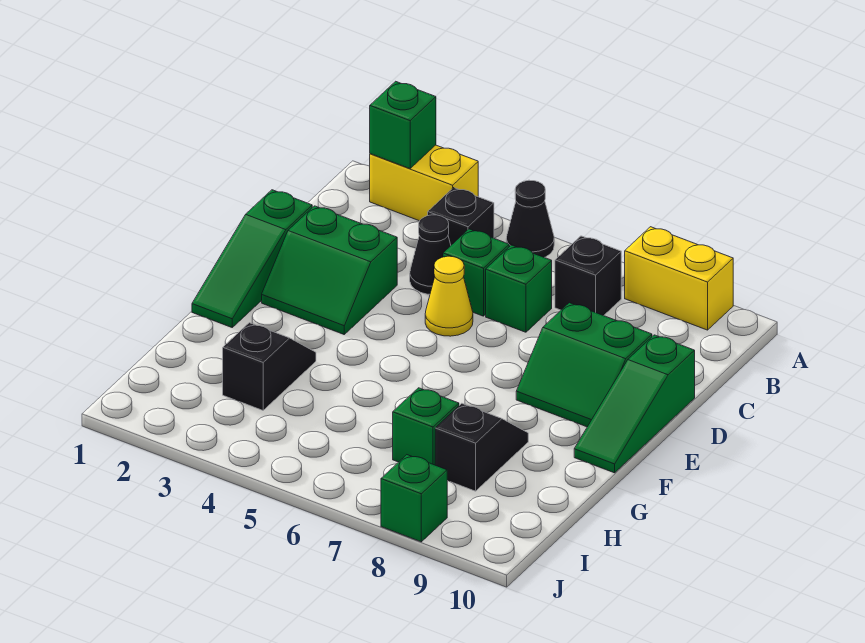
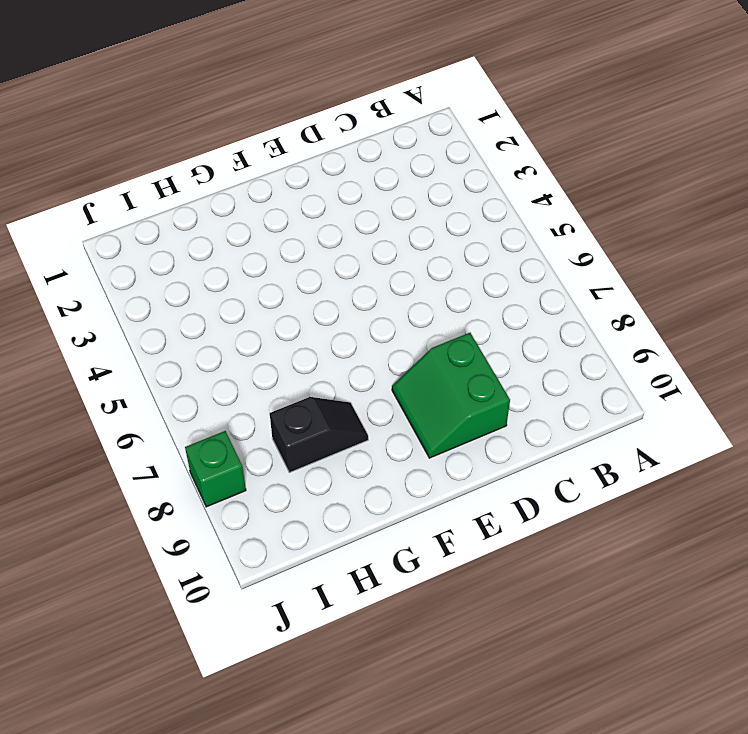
none -> yellow brick A2:A3 level 1
none -> black cone A5 level 1
none -> yellow brick A8:A9 level 1

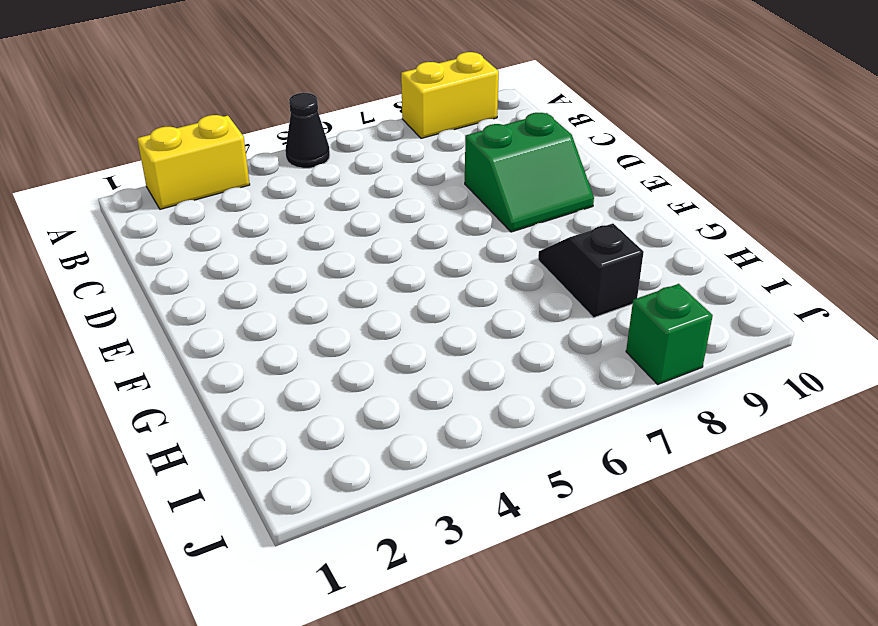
none -> black brick B4 level 1
none -> black brick B7 level 1
none -> black cone C4 level 1

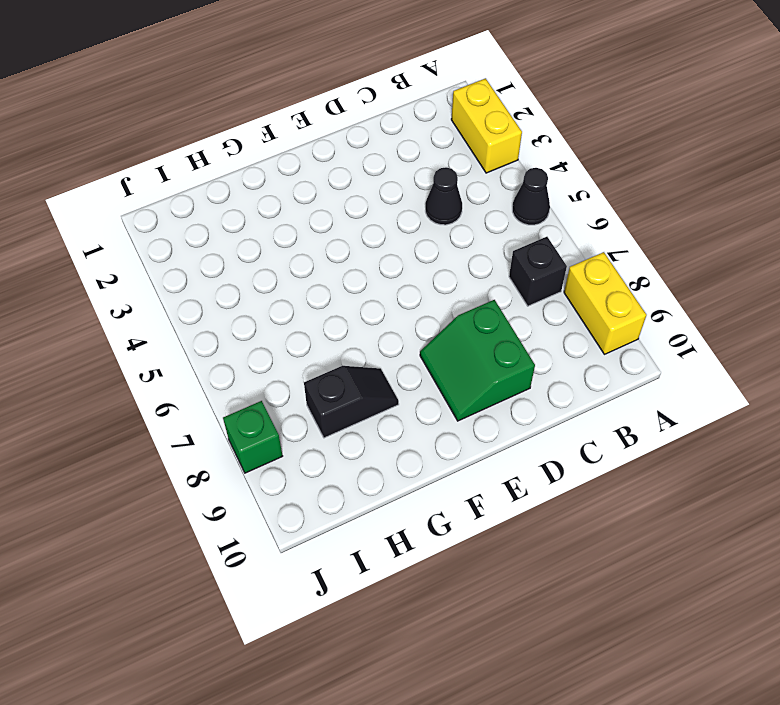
none -> black brick B4 level 1
none -> green brick C5 level 1
none -> green brick C6 level 1

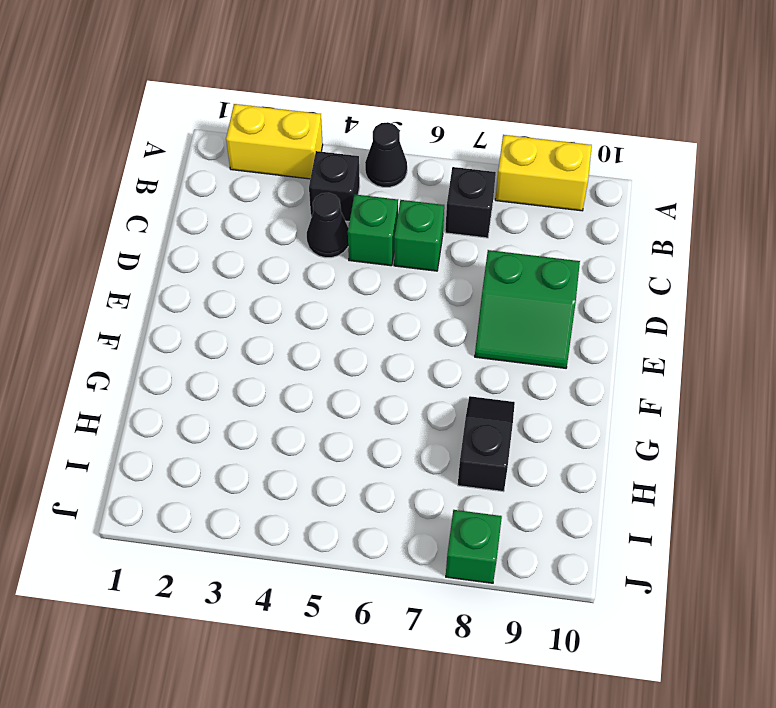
none -> green slope D1:F1 level 1 top D
none -> green slope D2:E3 level 1 top D
none -> yellow cone D5 level 1

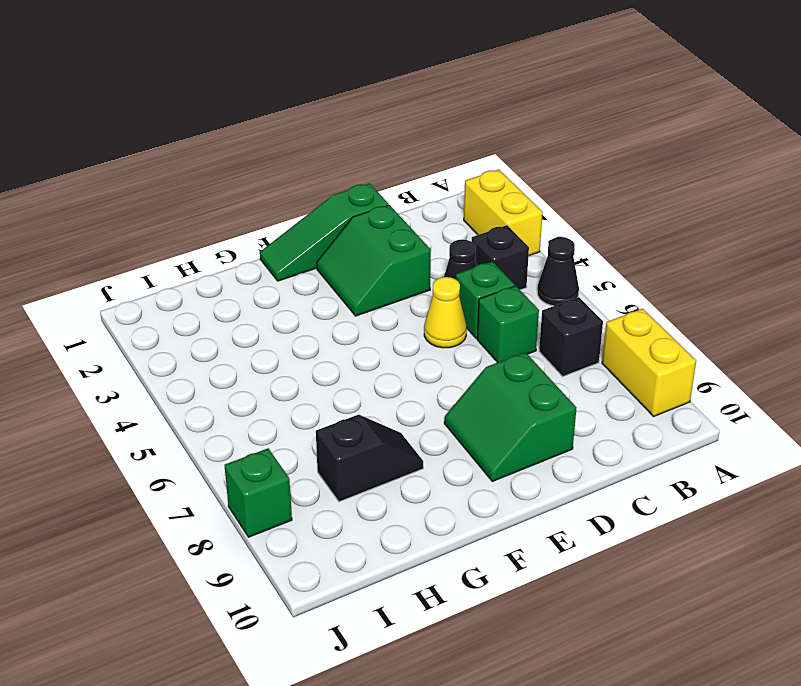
none -> green slope D10:F10 level 1 top D
none -> black slope G3:H3 level 1 top H
none -> green brick H7 level 1

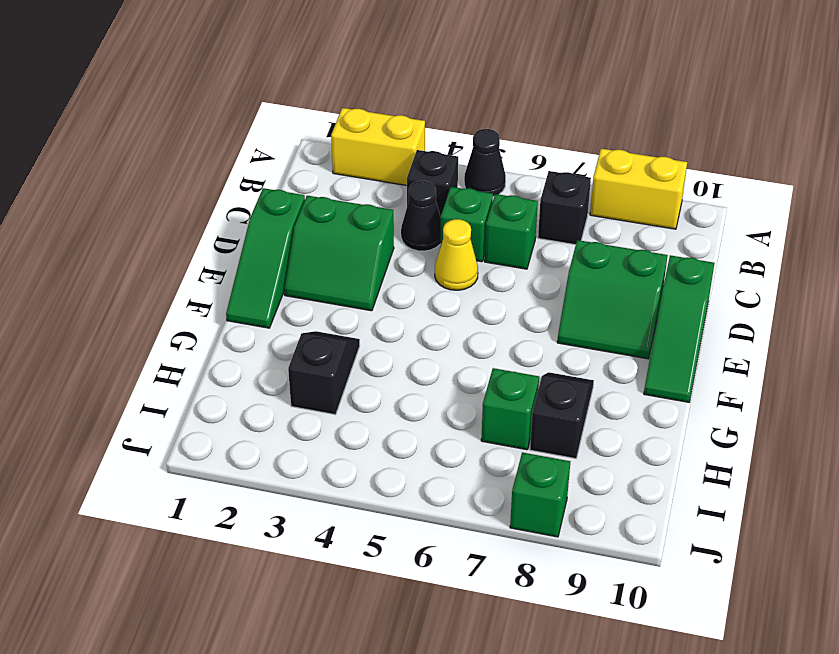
none -> green brick A2 level 2

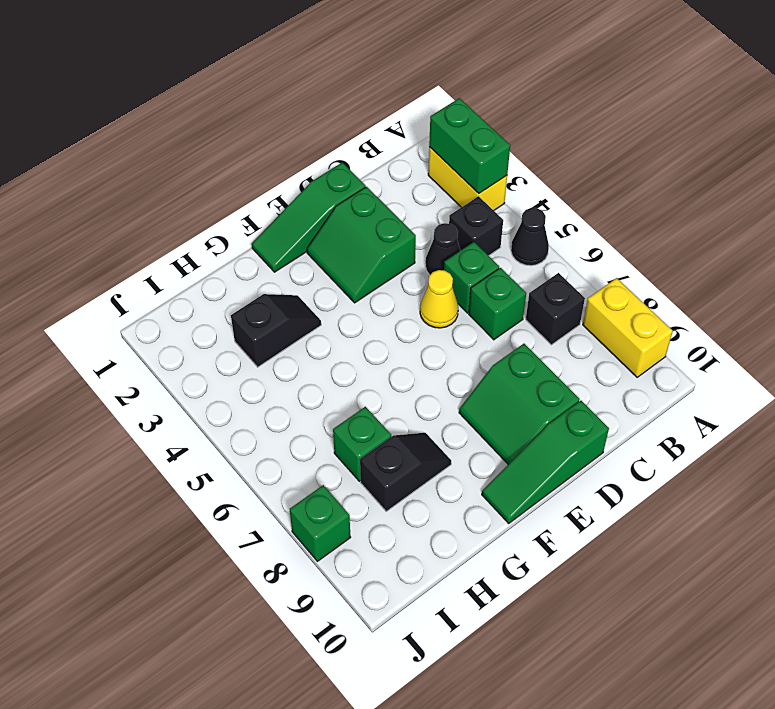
green brick A2:A3 level 2 -> green brick A2 level 2

